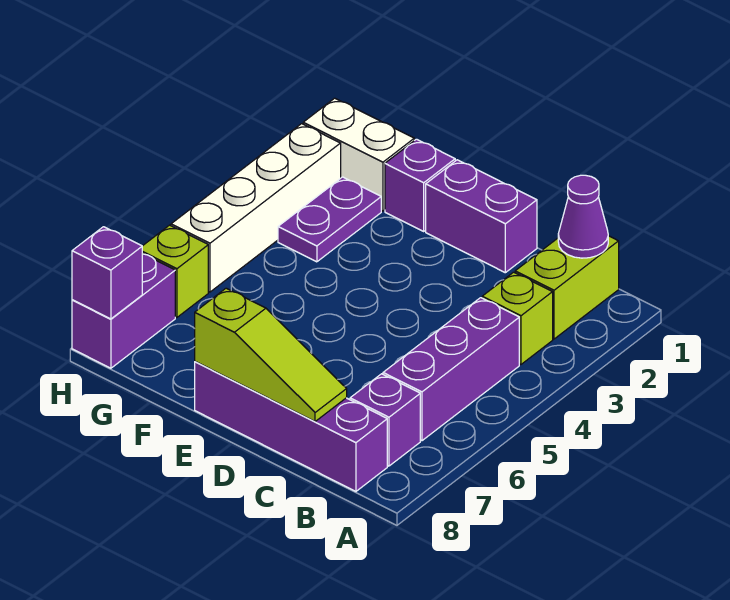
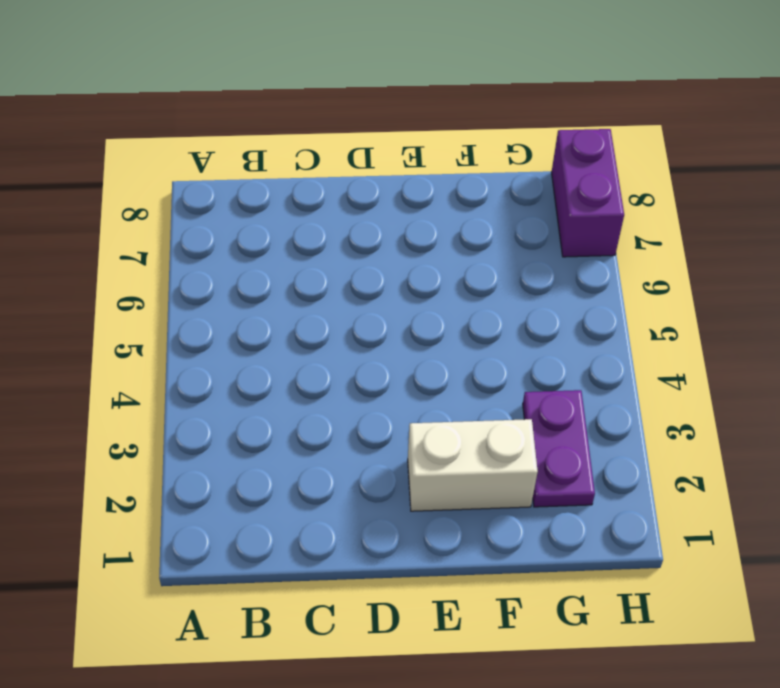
white brick E2:F2 level 1 -> white brick G1:H1 level 1
none -> lime brick B1:B2 level 1
none -> lime brick B3 level 1
none -> purple brick B4:B6 level 1

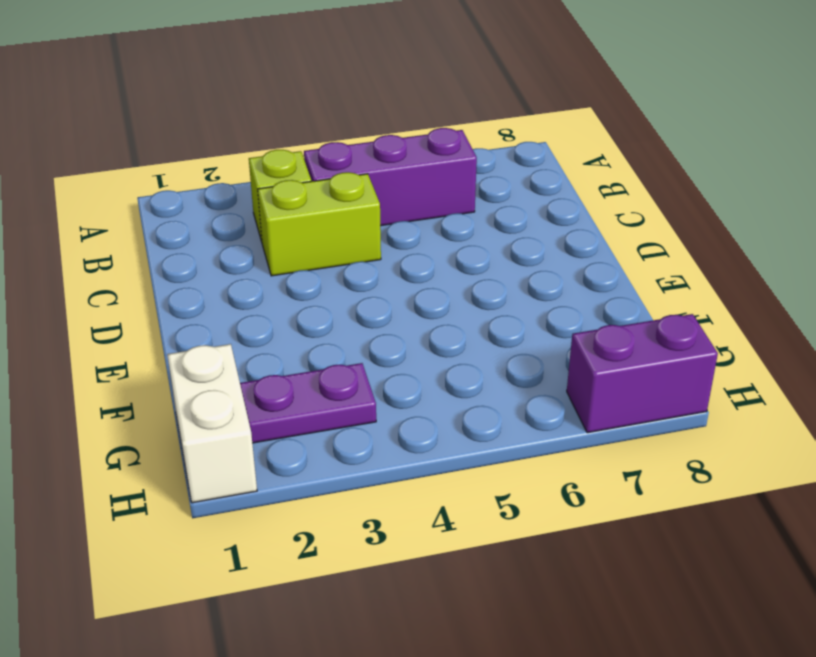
lime brick C3:C4 level 1 -> lime brick B1:B2 level 1
none -> purple brick B7 level 1
none -> purple brick B8:E8 level 1
none -> purple brick D1:E1 level 1

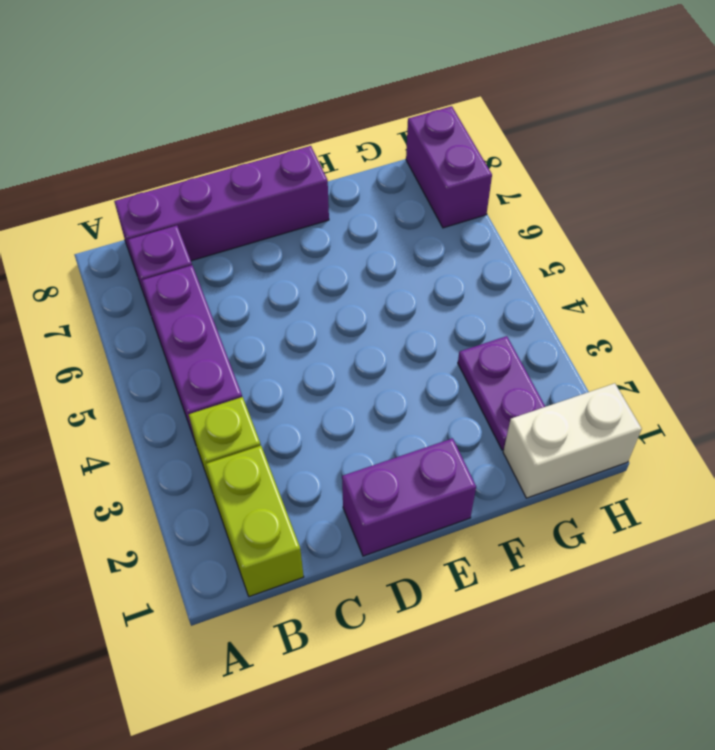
none -> purple brick F1 level 1
none -> white brick H2:H5 level 1
none -> lime brick H6 level 1

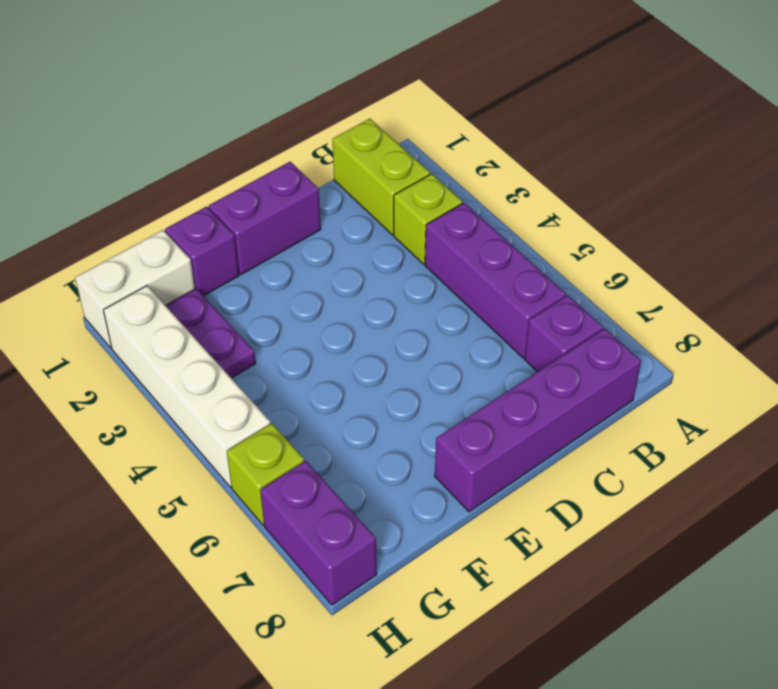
none -> purple cone B1 level 2
none -> lime slope C8:E8 level 2 top E
none -> purple brick H8 level 2

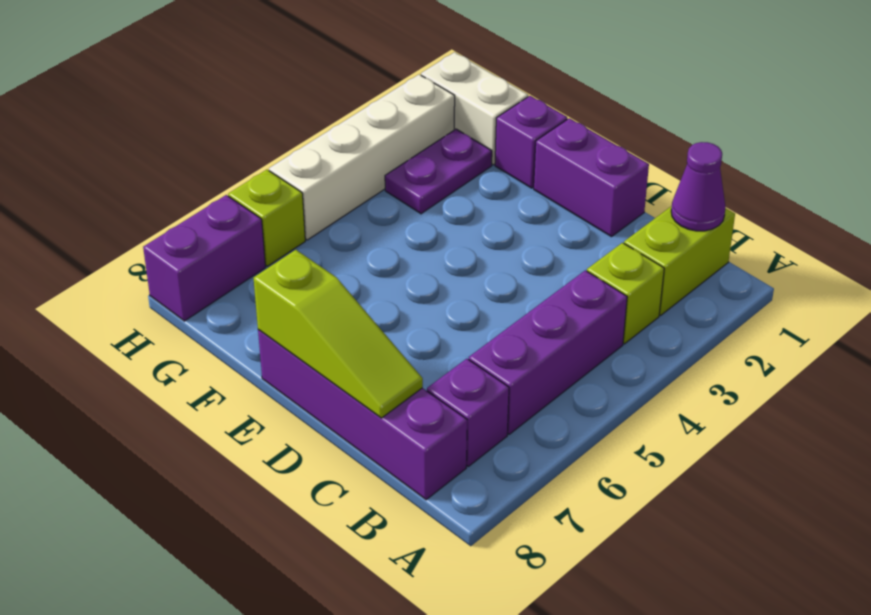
none -> purple brick H8 level 2

